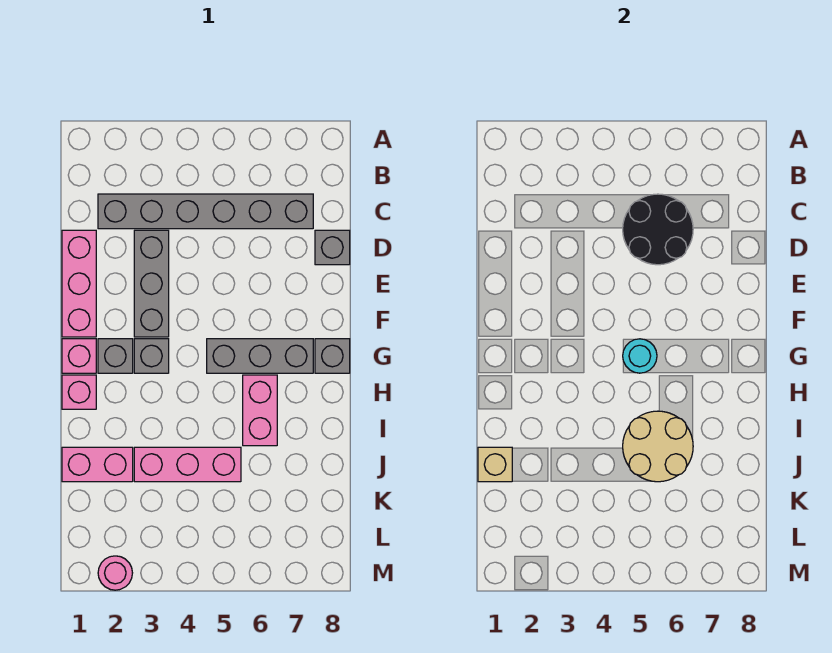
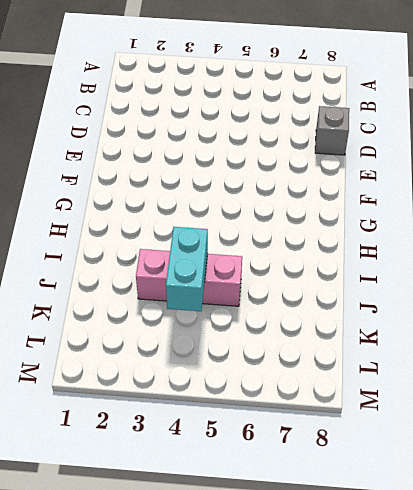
cyan brick J4:K4 level 2 -> none
none -> grey brick C2:C7 level 1
none -> pink brick D1:F1 level 1
none -> grey brick D3:F3 level 1

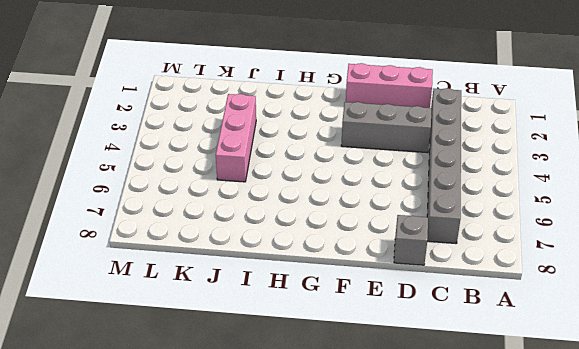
none -> pink brick G1 level 1
none -> grey brick G2 level 1
none -> grey brick G3 level 1

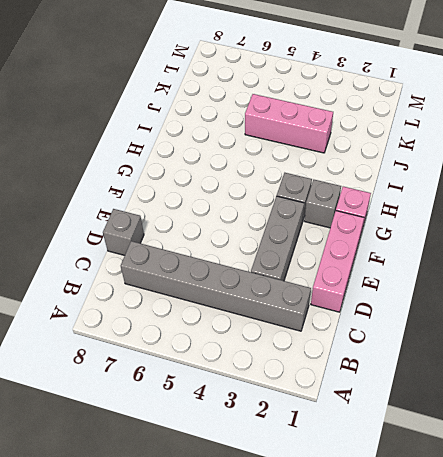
none -> grey brick G5:G7 level 1
none -> grey brick G8 level 1
none -> pink brick H1 level 1

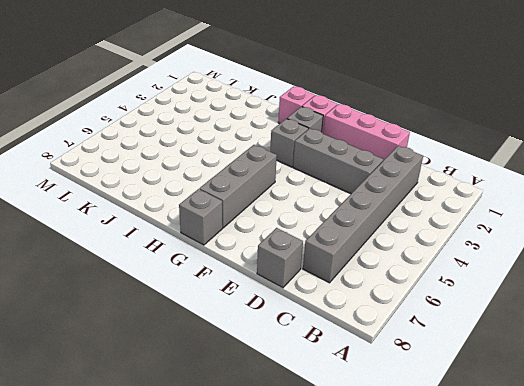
none -> pink brick H6:I6 level 1
none -> pink brick J1:J2 level 1
none -> pink brick J3:J5 level 1

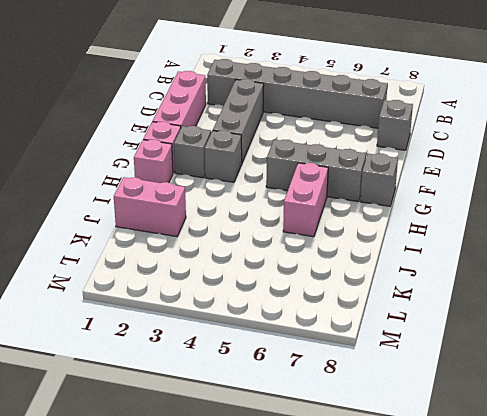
none -> pink brick J3:J5 level 1
none -> pink round brick M2 level 1
none -> black round brick C5:D6 level 2

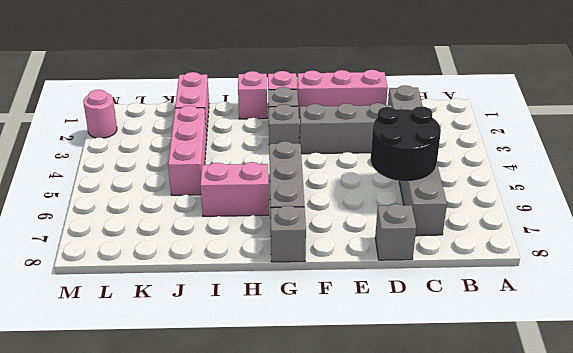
none -> cyan round brick G5 level 2
none -> tan round brick I5:J6 level 2
none -> tan brick J1 level 2

